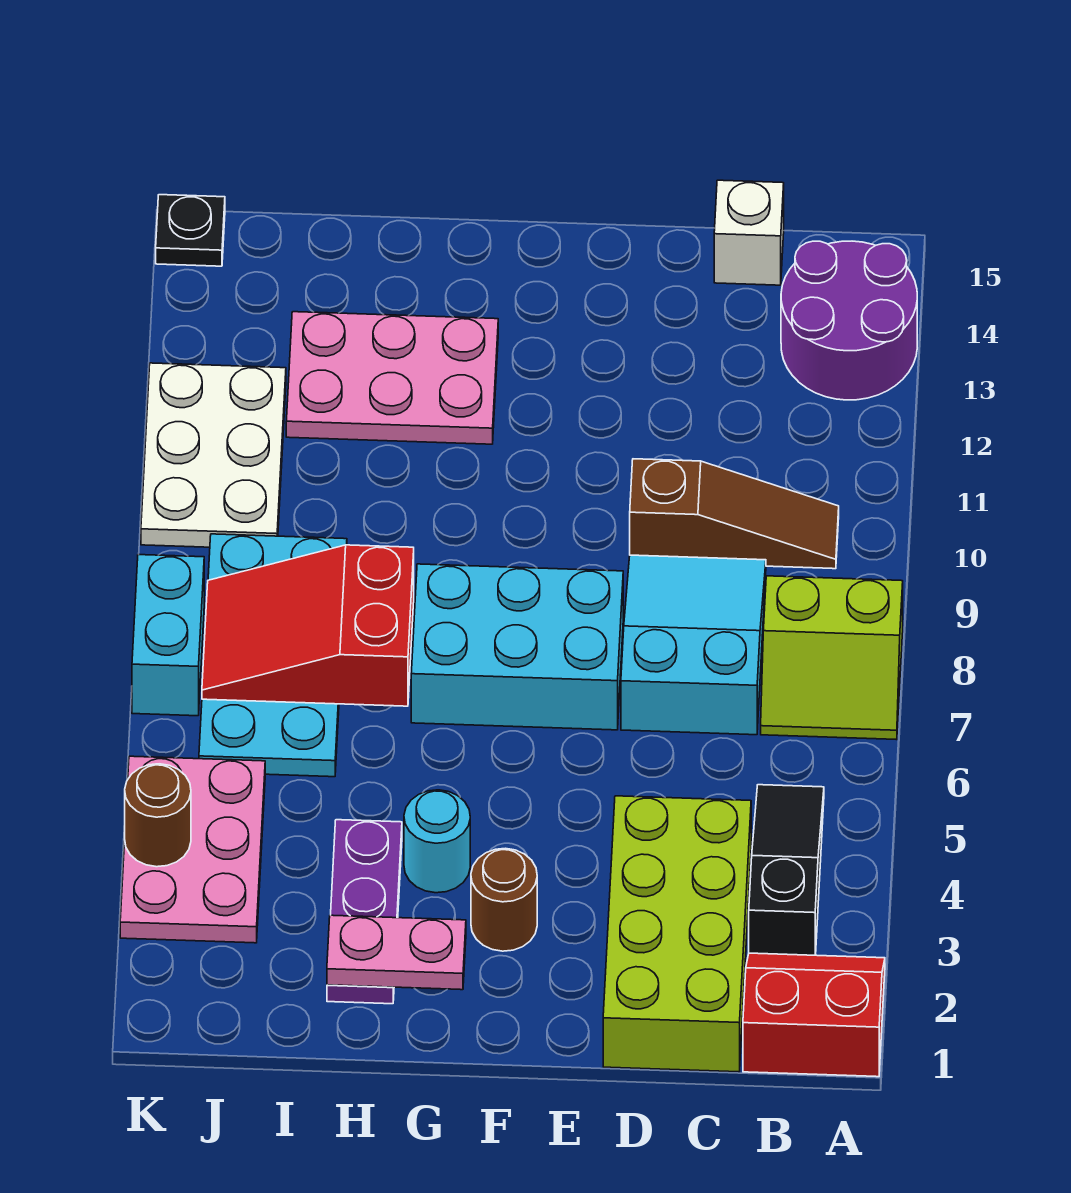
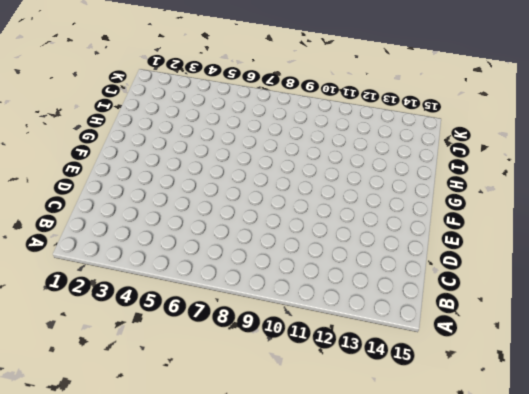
none -> red slope A1:B2 level 1 top 1
none -> lime slope A7:B8 level 1 top 8
none -> purple round brick A13:B14 level 1

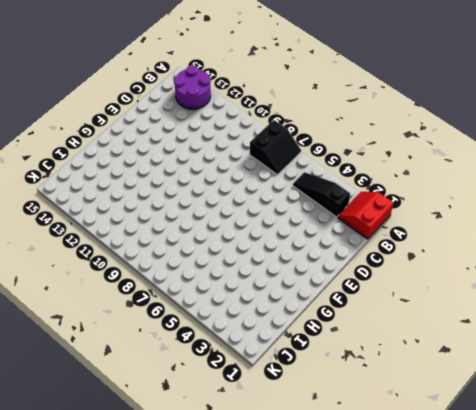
black slope A7:B8 level 1 top 8 -> lime slope A7:B8 level 1 top 8
none -> brown slope B10:D10 level 1 top D
none -> lime brick C1:D4 level 1
none -> cyan slope C7:D9 level 1 top 7

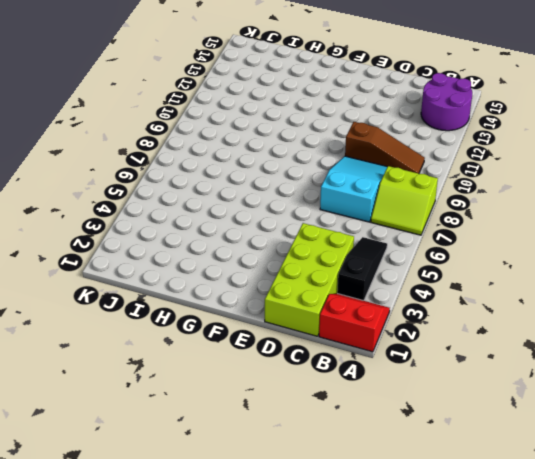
none -> white brick C15 level 1
none -> cyan brick E7:G8 level 1
none -> brown round brick F3 level 1

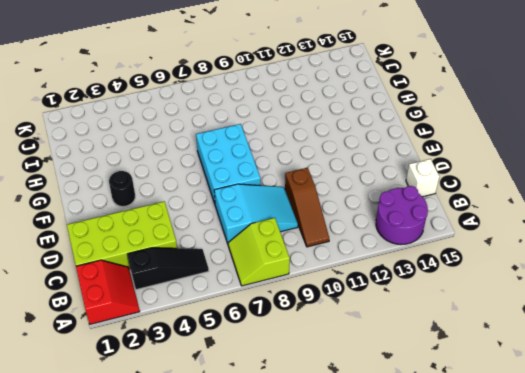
black round brick F3 level 1 -> brown round brick F3 level 1
none -> cyan round brick G4 level 1
none -> pink plate G12:I13 level 1
none -> purple plate H2:H4 level 1

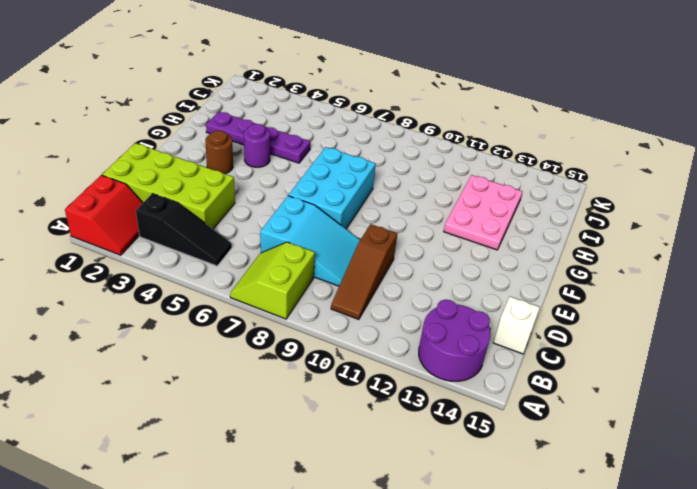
purple round brick G4 level 1 -> cyan round brick G4 level 1
purple plate H2:H5 level 1 -> purple plate H2:H4 level 1
none -> cyan plate I6:J9 level 1
none -> pink plate J3:K5 level 1
none -> white plate J10:K12 level 1

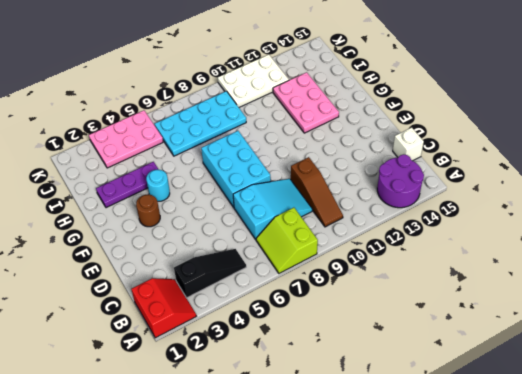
none -> lime brick C1:D4 level 1
none -> cyan brick K7:K8 level 1
none -> black plate K15 level 1

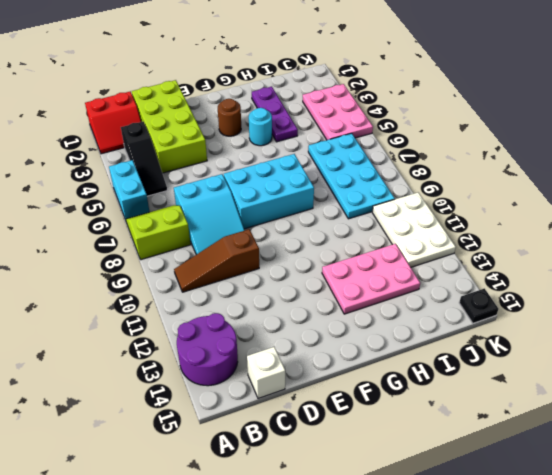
cyan brick A5:A6 level 1 -> cyan brick K7:K8 level 1
none -> pink plate G2:H2 level 2
none -> red slope H7:J8 level 2 top H
none -> brown round brick K4 level 2

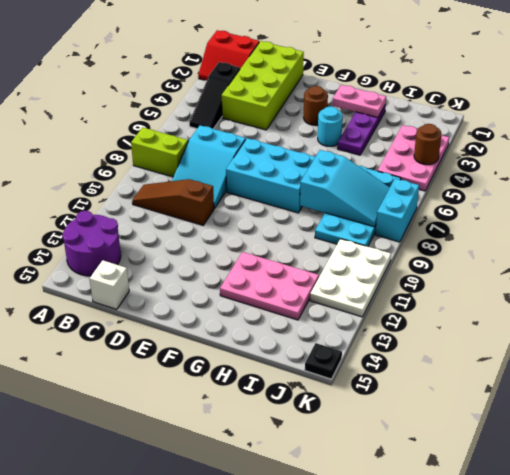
cyan slope H7:J8 level 2 top H -> red slope H7:J8 level 2 top H

